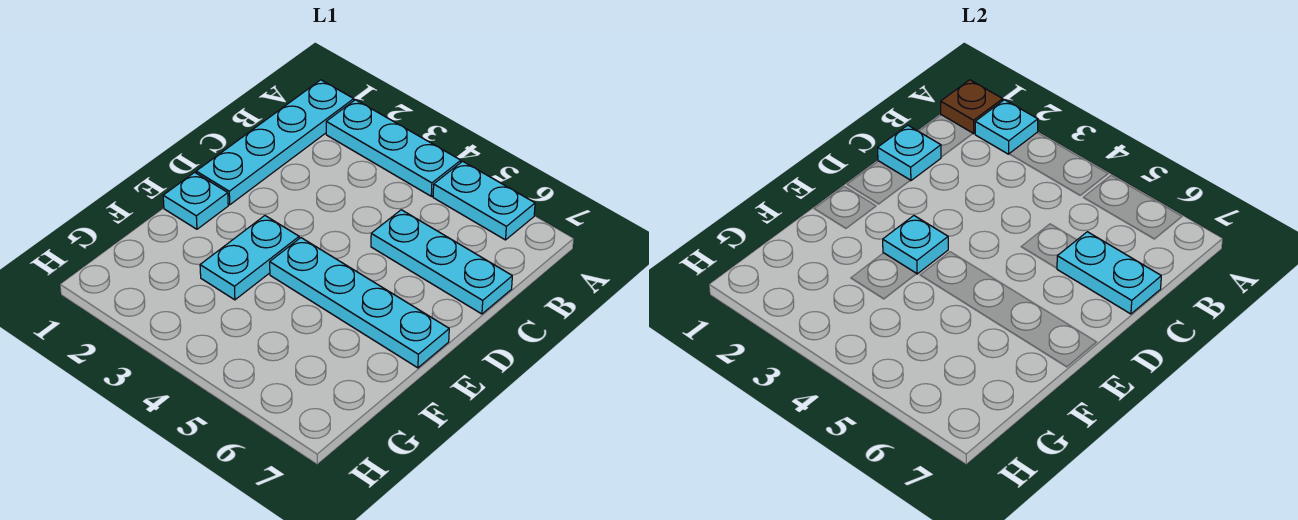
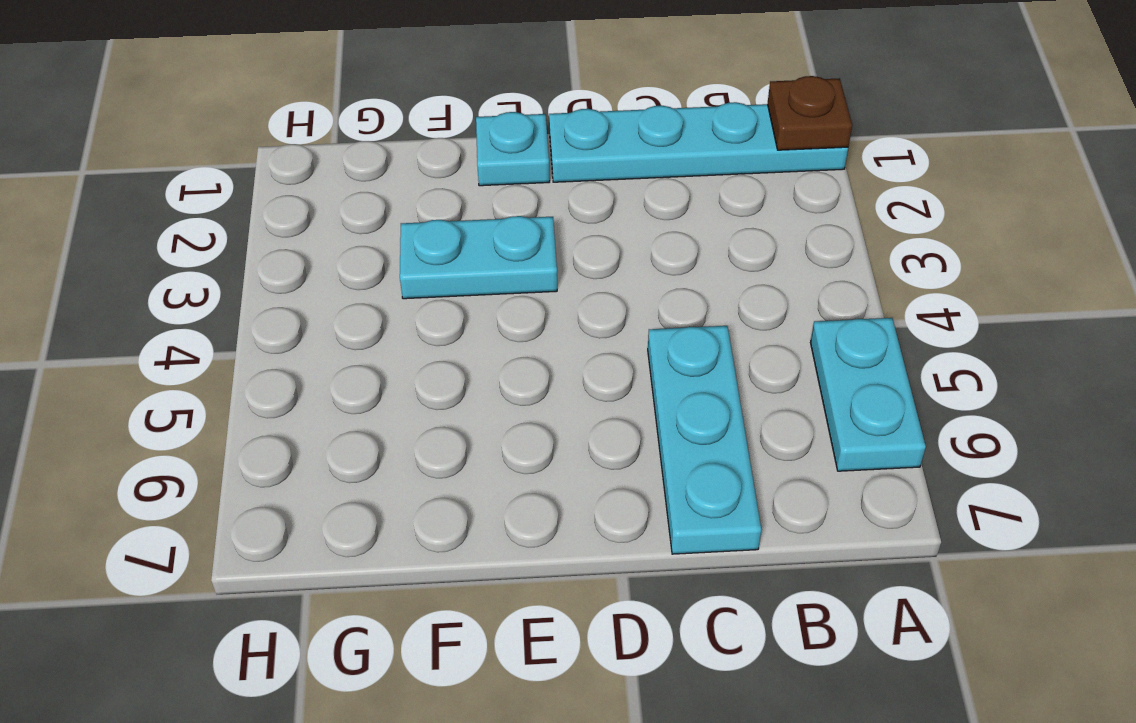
none -> cyan plate A2:A4 level 1
none -> cyan plate E4:E7 level 1
none -> cyan plate A2 level 2

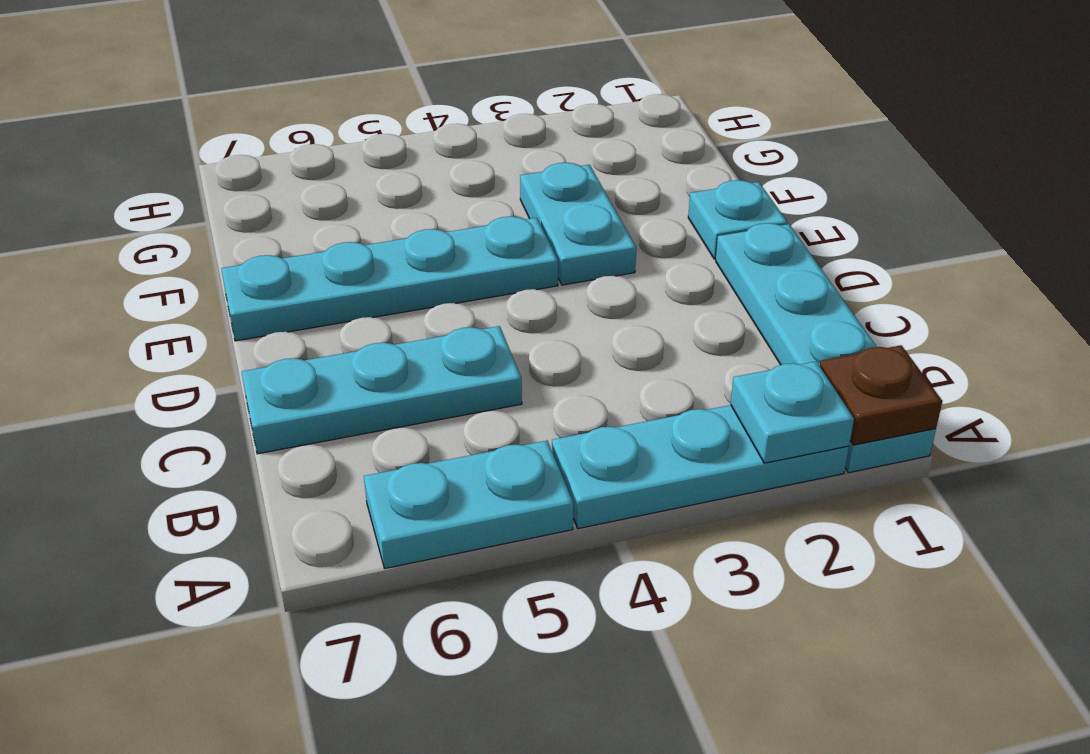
none -> cyan plate C1 level 2
none -> cyan plate C6:C7 level 2
none -> cyan plate E3 level 2

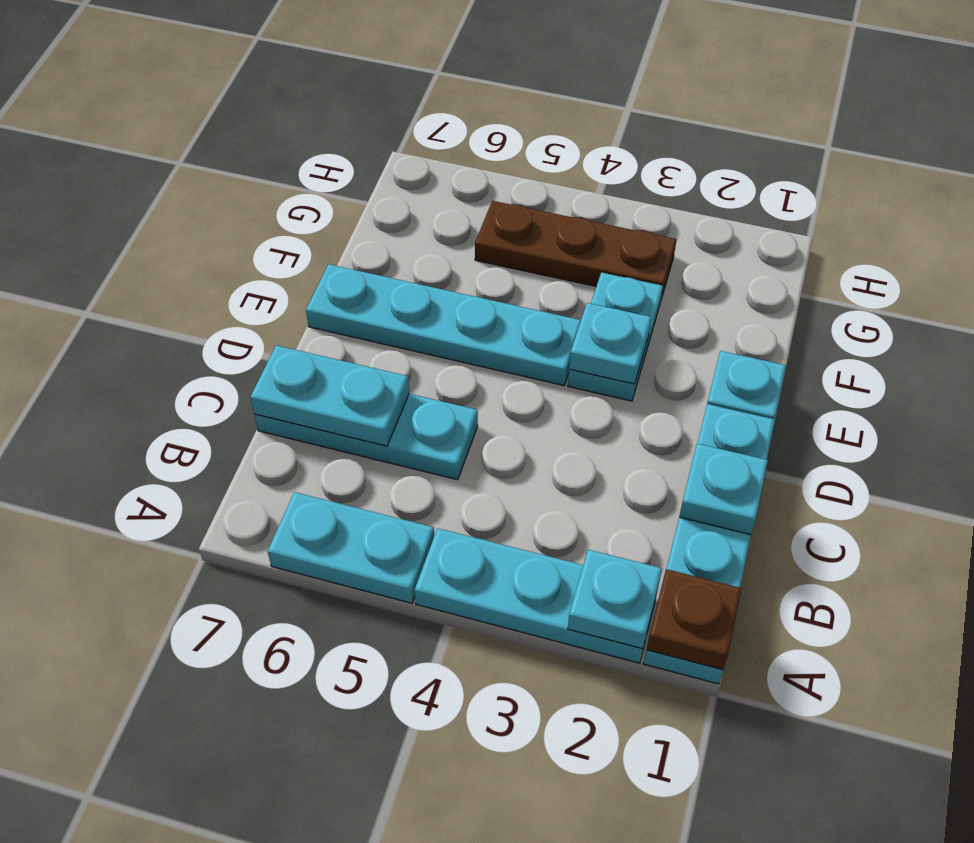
brown plate G3:G5 level 1 -> none

